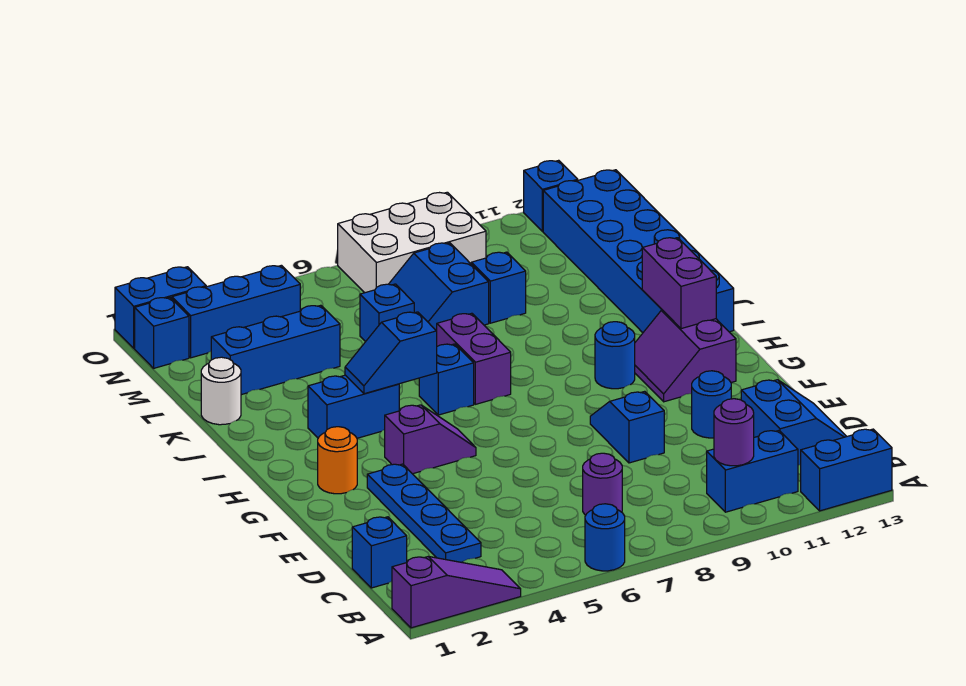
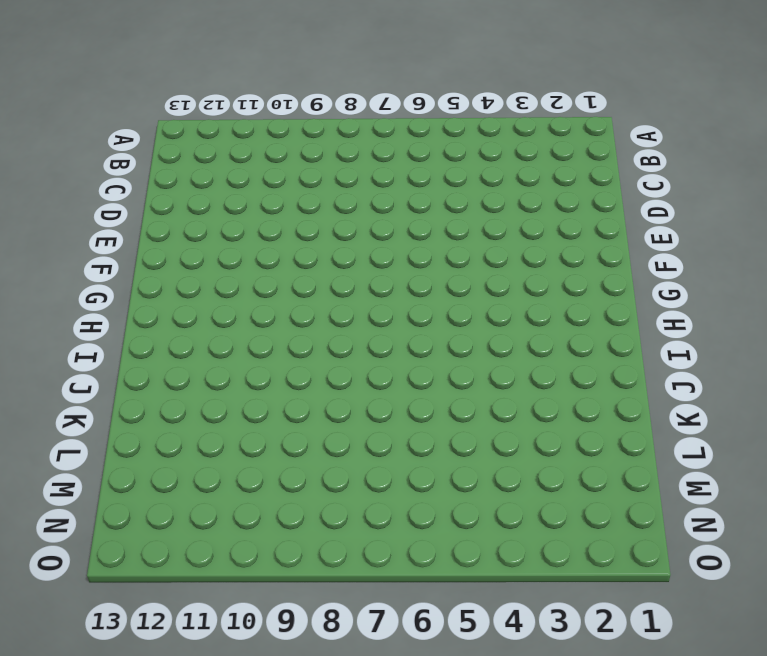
none -> purple slope A1:A3 level 1 top 1
none -> blue round brick A6 level 1
none -> blue brick A12:A13 level 1
none -> blue brick B10:B11 level 1

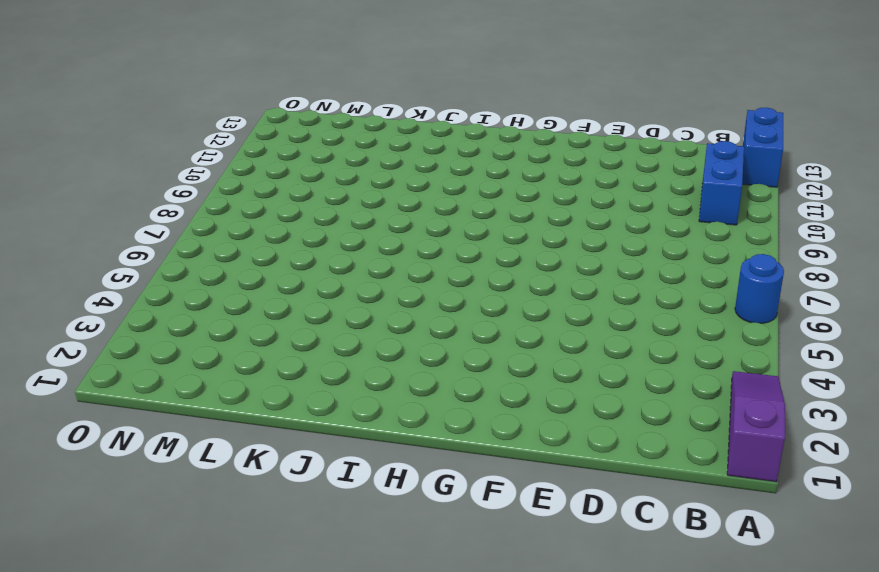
none -> blue brick C1 level 1
none -> blue plate C3:F3 level 1
none -> purple round brick C7 level 1
none -> blue slope C12:D13 level 1 top 12

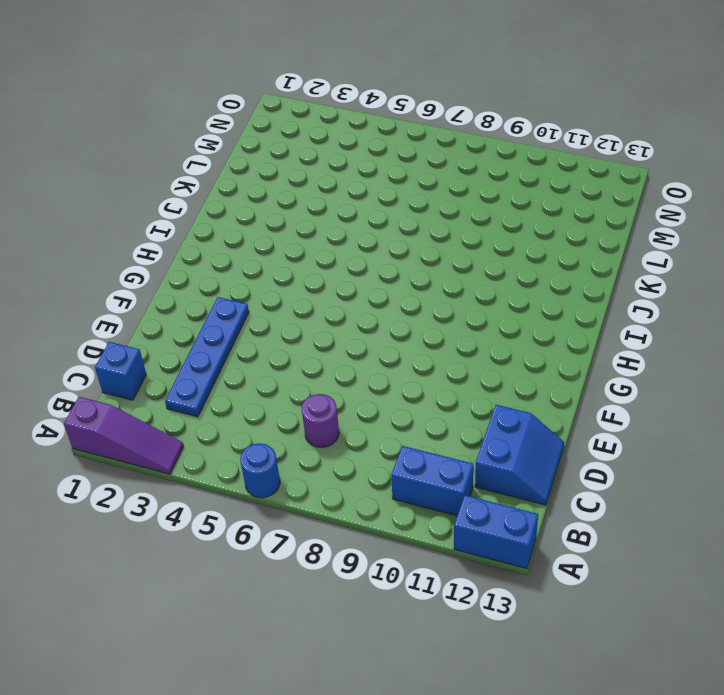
none -> blue slope E9:F9 level 1 top E
none -> blue round brick E11 level 1
none -> orange round brick G2 level 1
none -> purple slope G4:G5 level 1 top 4

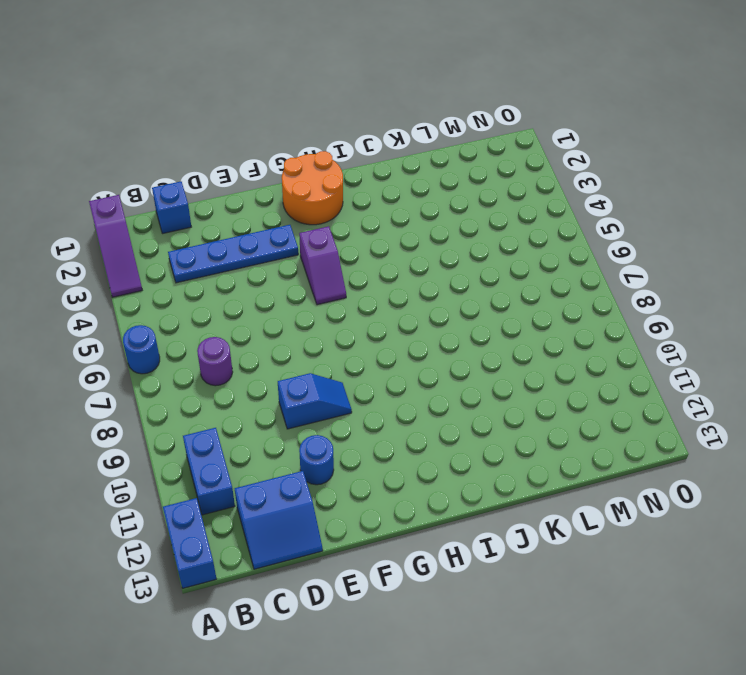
orange round brick G1:H2 level 1 -> orange round brick G2 level 1
none -> purple slope G11:H12 level 1 top 12
none -> blue round brick H10 level 1
none -> blue brick I3:I4 level 1
none -> blue brick I6 level 1

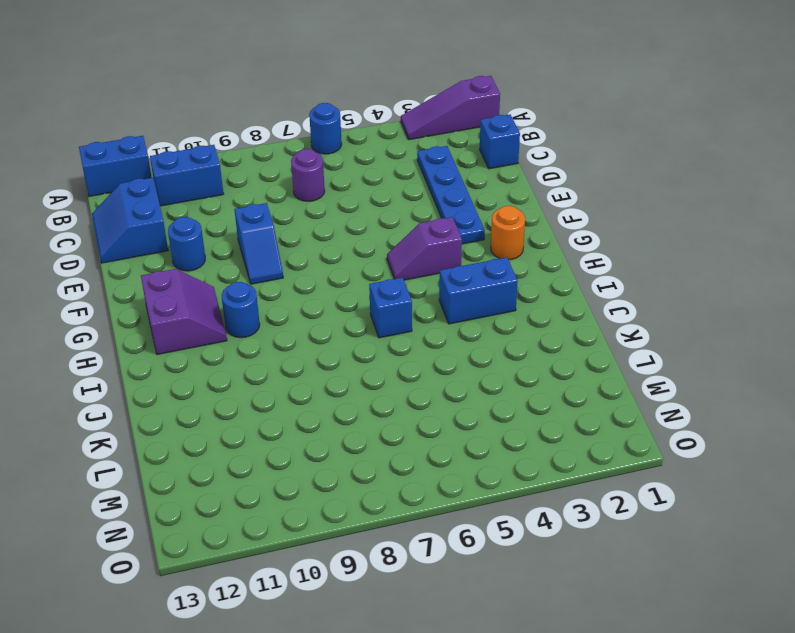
none -> purple brick I7:J7 level 1
none -> blue brick I12:N13 level 1
none -> white round brick K1 level 1
none -> blue brick L2:L4 level 1

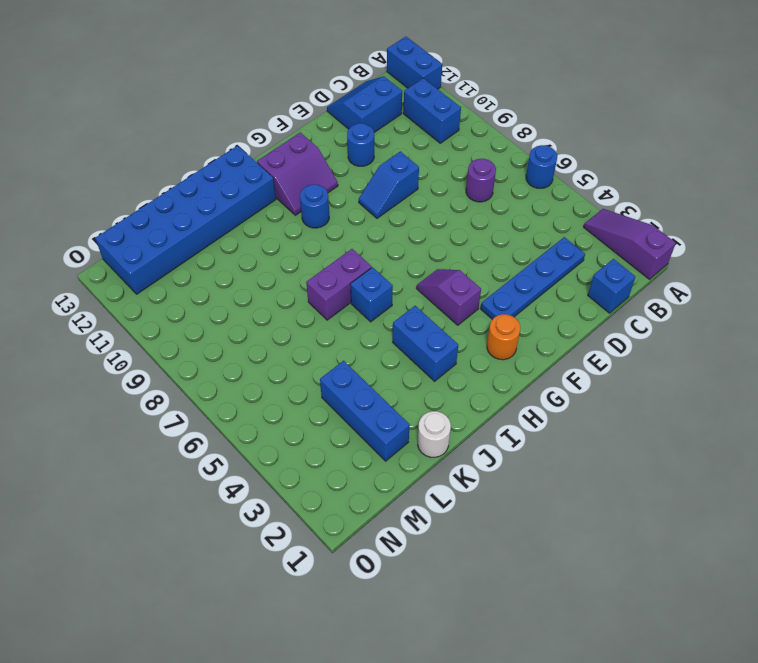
none -> blue brick L6 level 1
none -> blue slope L7:M8 level 1 top 8
none -> blue brick L9 level 1
none -> blue brick N1 level 1

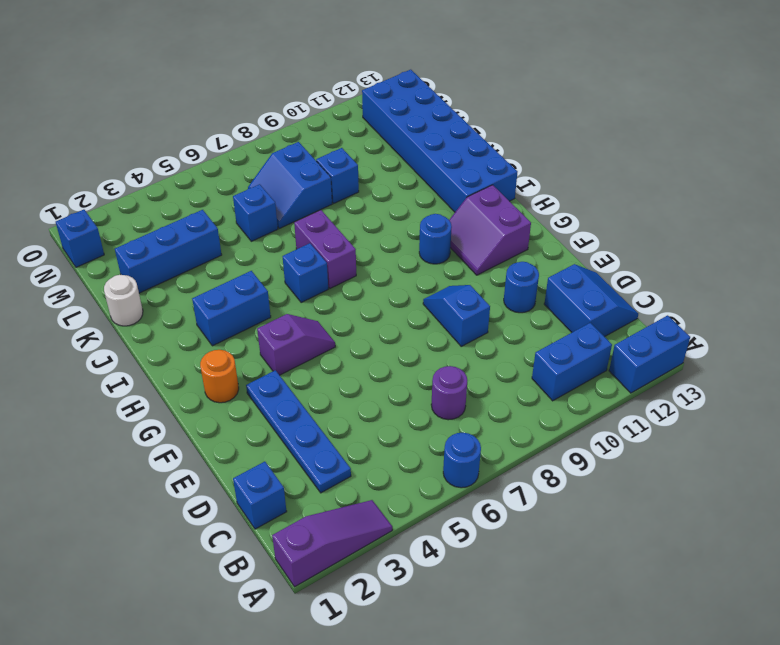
none -> blue brick N2:N4 level 1
none -> white brick N7:O9 level 1
none -> blue brick O1:O2 level 1
none -> blue brick O12 level 1

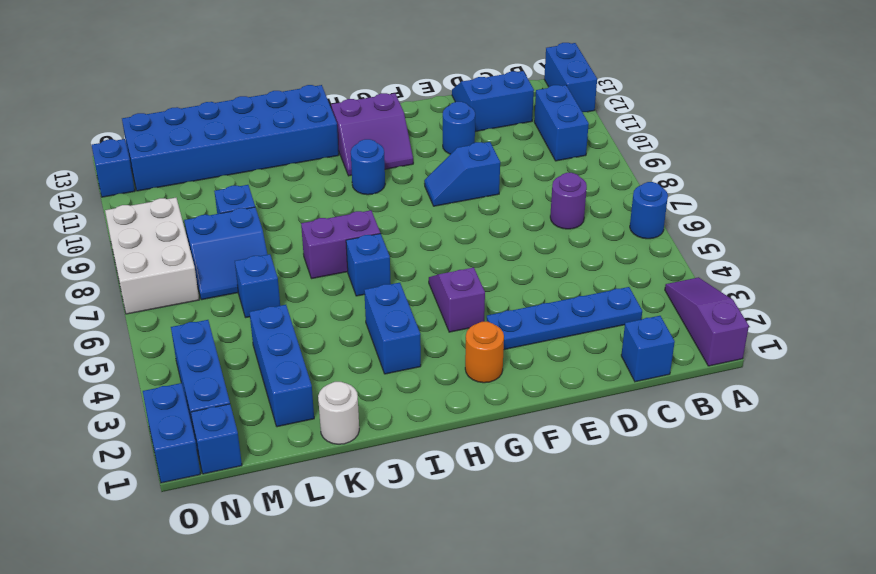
none -> purple round brick B10 level 2
none -> purple brick H12:I12 level 2
none -> blue slope I4:I5 level 2 top 5

